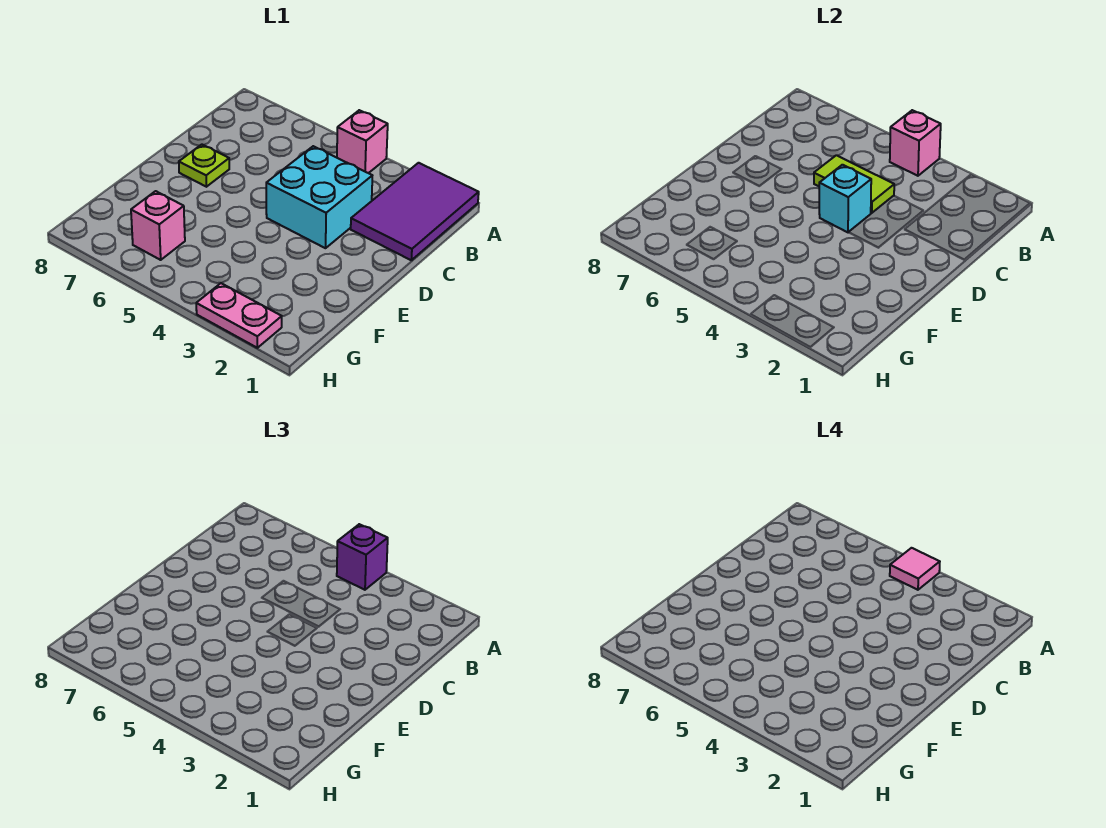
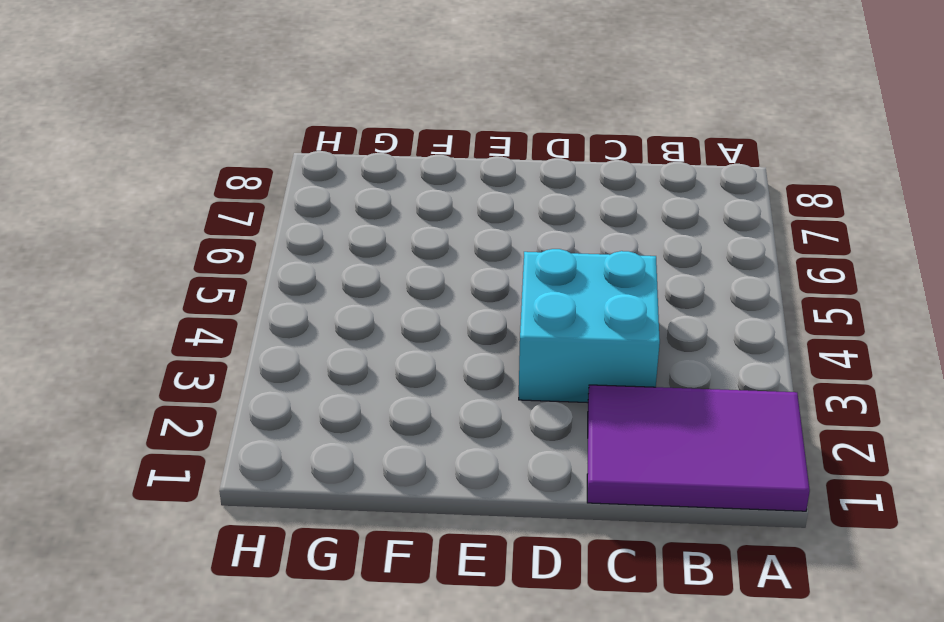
none -> pink brick A4 level 1
none -> lime plate D7 level 1

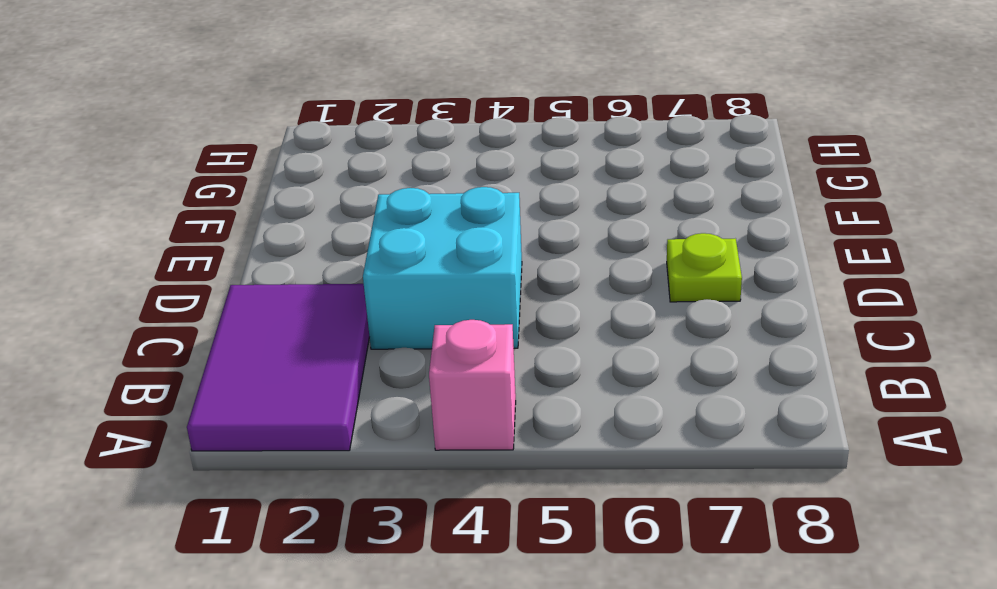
none -> pink brick G6 level 1
none -> pink plate H2:H3 level 1

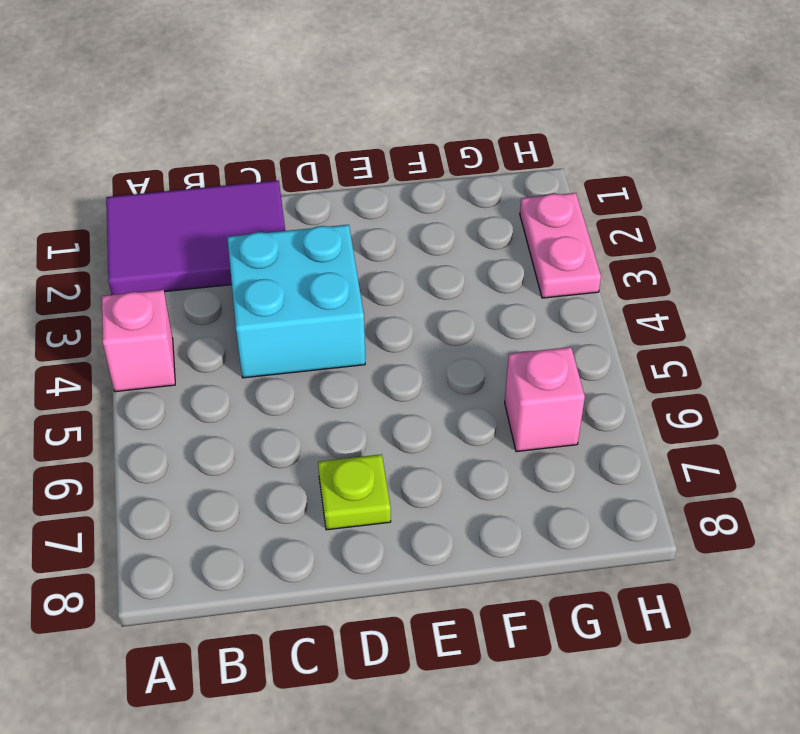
none -> pink brick A4 level 2
none -> lime tile C4:C5 level 2

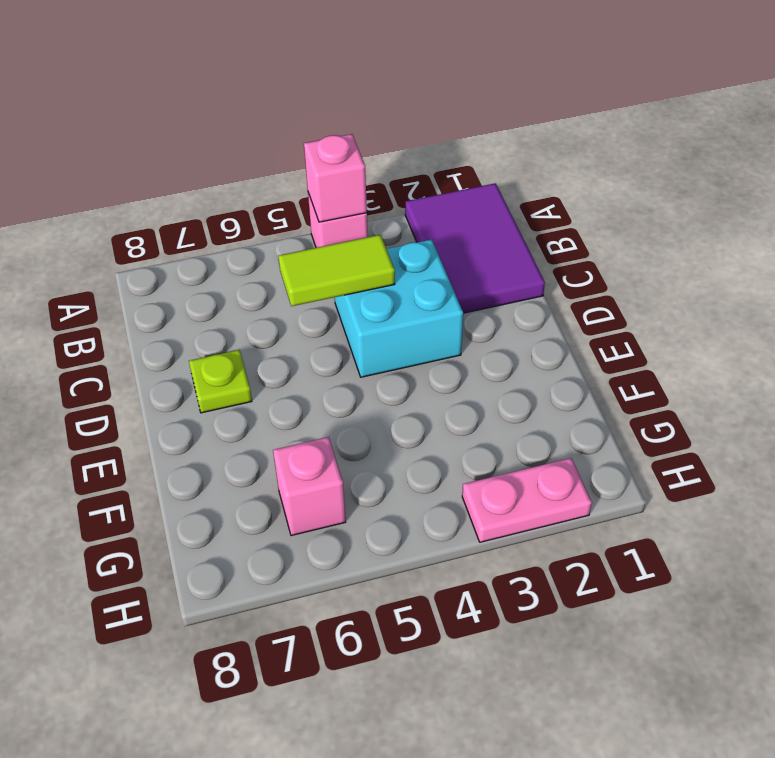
none -> cyan brick D4 level 2
none -> purple brick A4 level 3

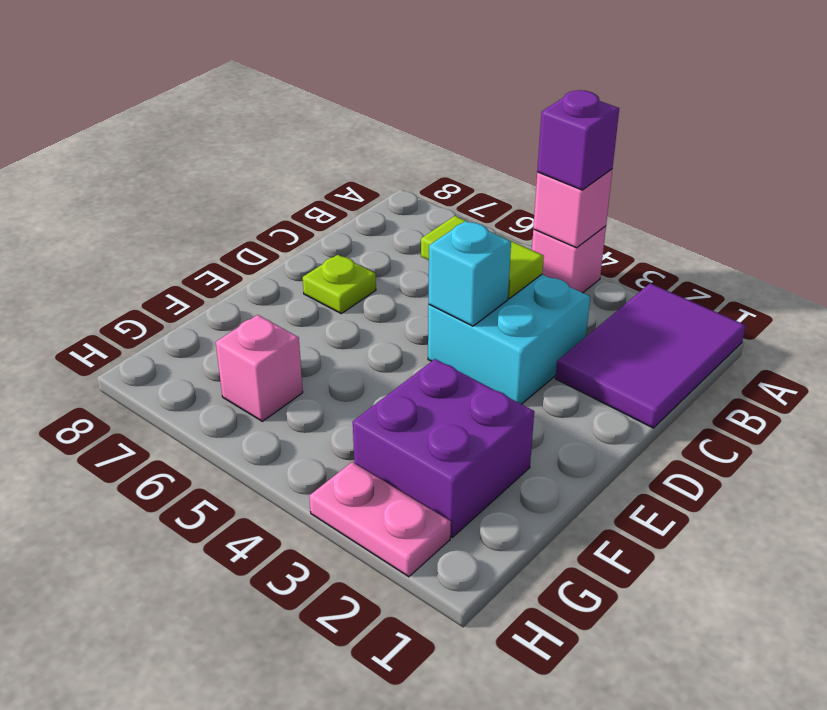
purple brick F2:G3 level 1 -> none
none -> pink tile A4 level 4

